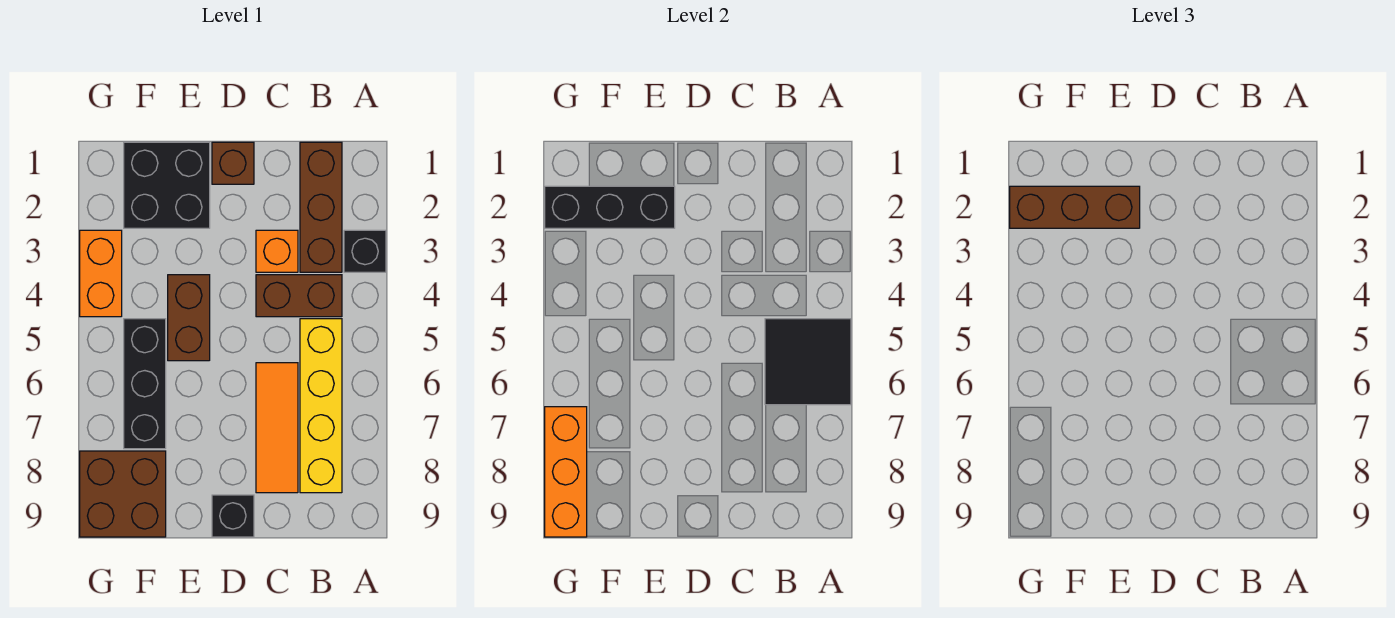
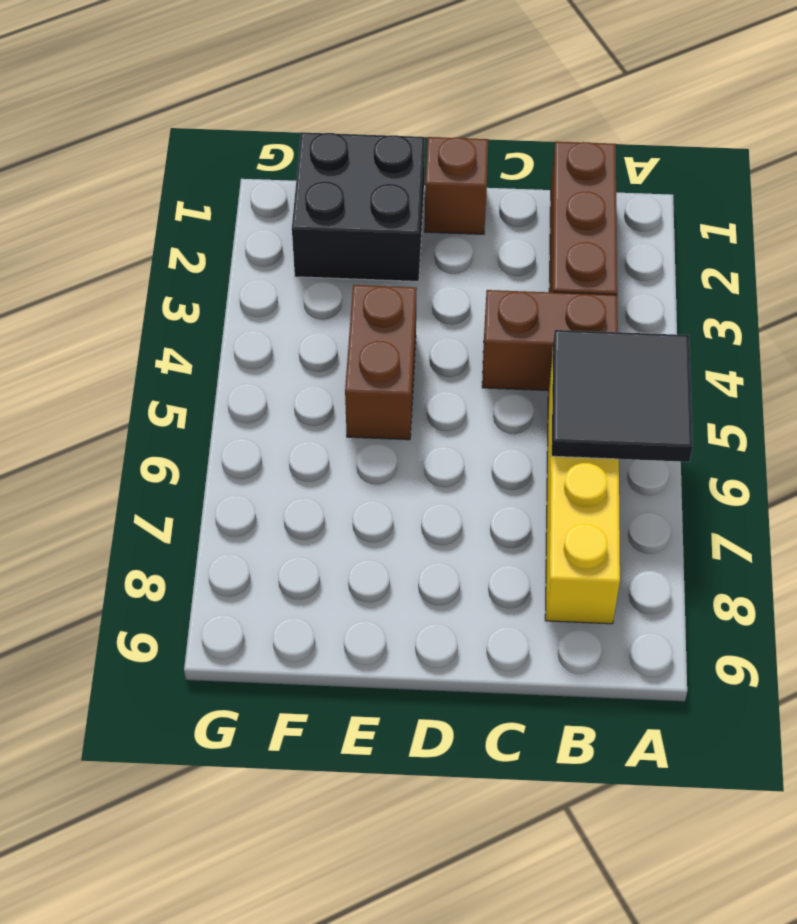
none -> black brick A3 level 1
none -> orange brick C3 level 1
none -> orange tile C6:C8 level 1

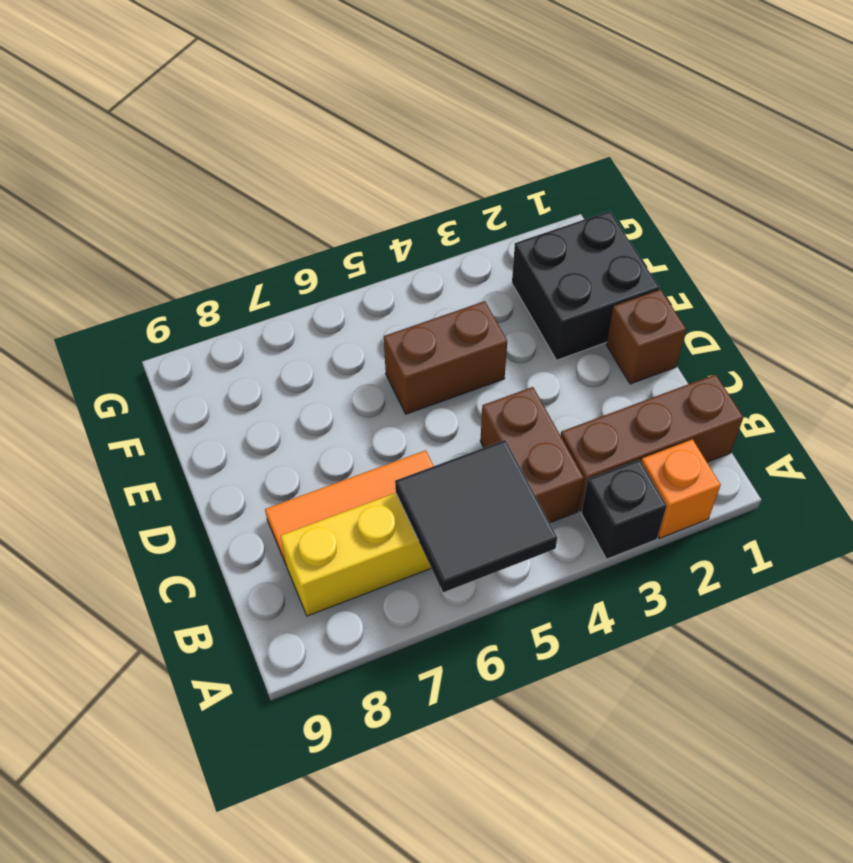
orange brick A2 level 1 -> orange brick C3 level 1
none -> black brick D9 level 1
none -> black brick F5:F7 level 1
none -> brown brick F8:G9 level 1

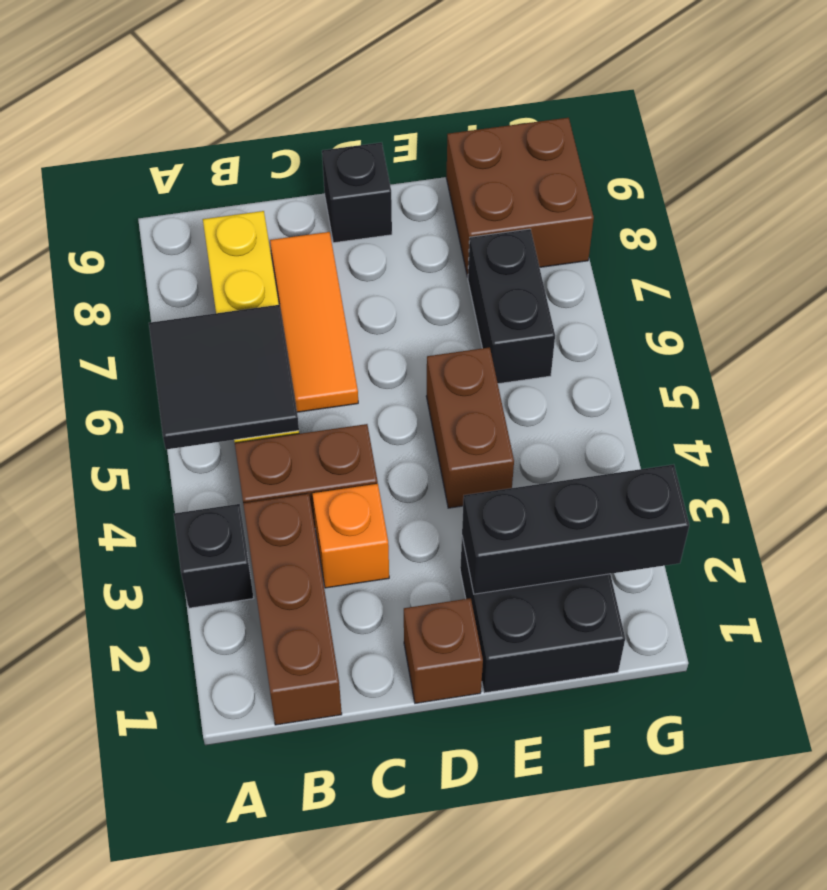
black brick F6:F7 level 1 -> black brick F5:F7 level 1
none -> orange brick G3:G4 level 1
none -> orange brick G7:G9 level 2
none -> brown brick E2:G2 level 3

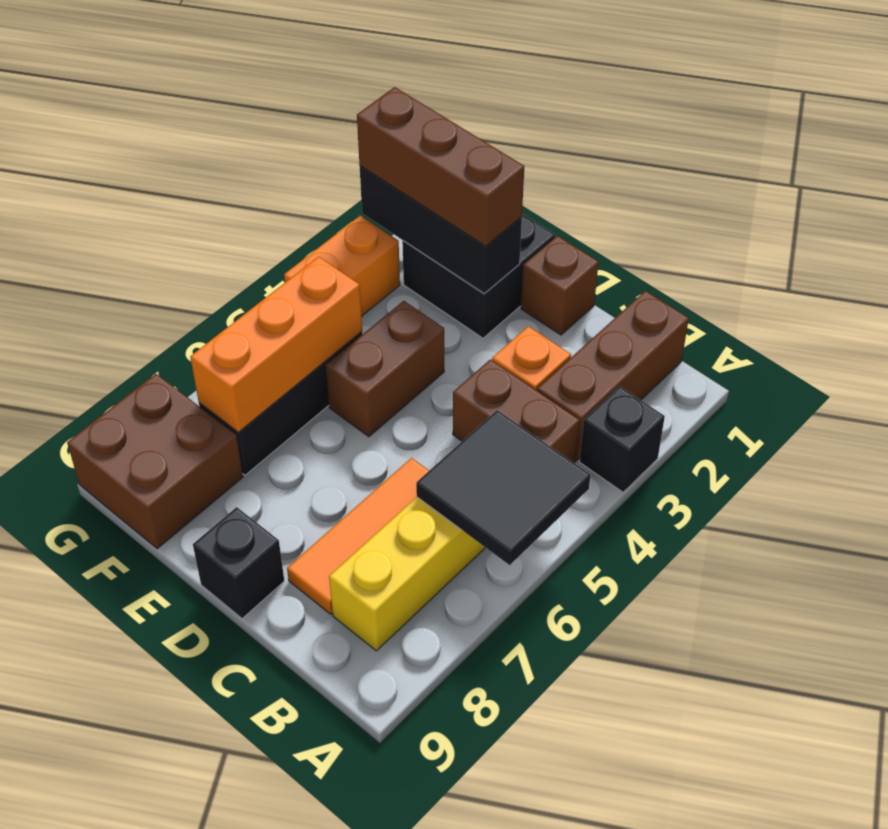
orange brick F5:F7 level 2 -> orange brick G7:G9 level 2

